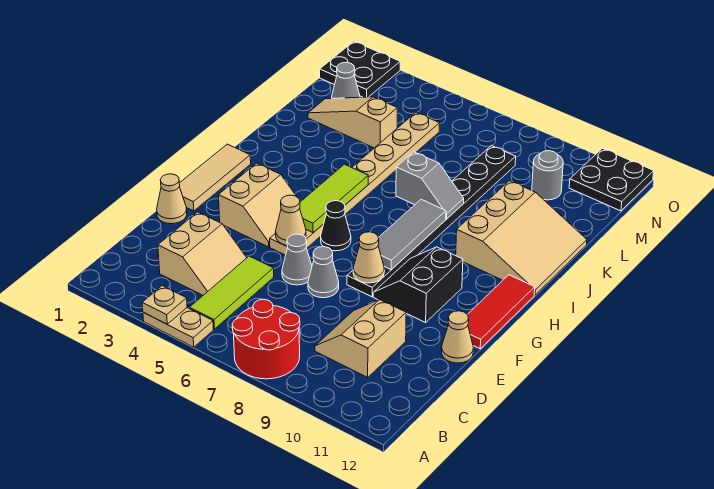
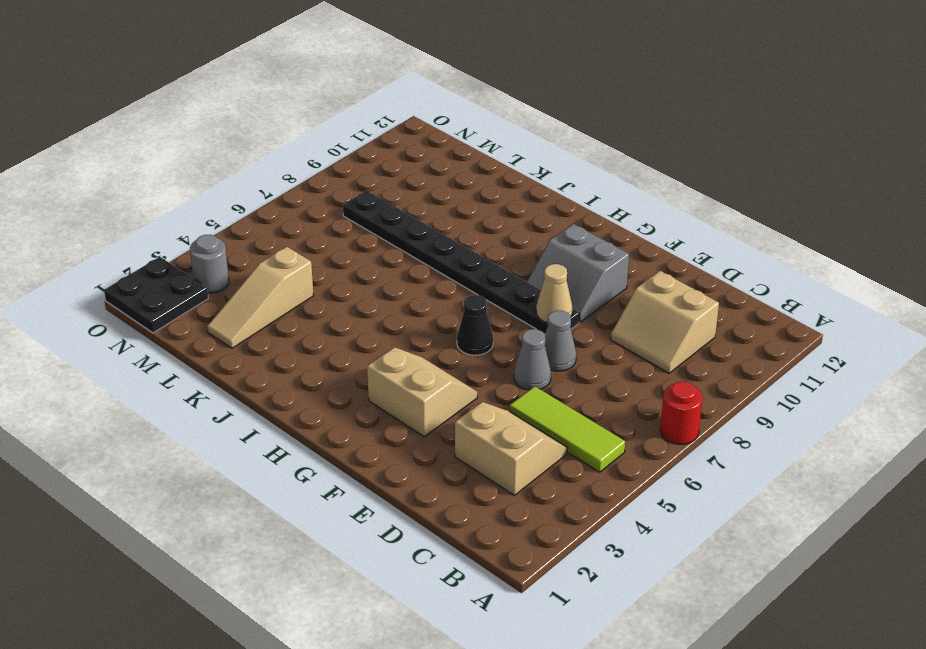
red round brick A7 level 1 -> red round brick A7:B8 level 1
grey slope F9:G10 level 1 top 10 -> black slope F9:G10 level 1 top 10
grey round brick N3 level 1 -> grey round brick M10 level 1
none -> tan plate A4:A5 level 1
none -> tan cone E1 level 1
none -> tan cone E12 level 1

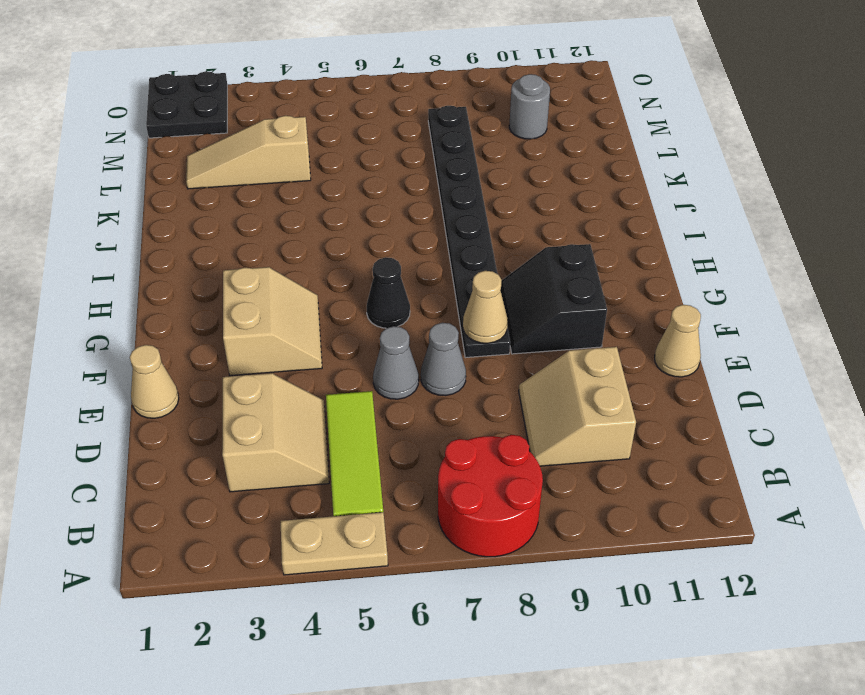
none -> tan tile F1:H1 level 1
none -> tan plate F5:M5 level 1
none -> red tile F12:H12 level 1

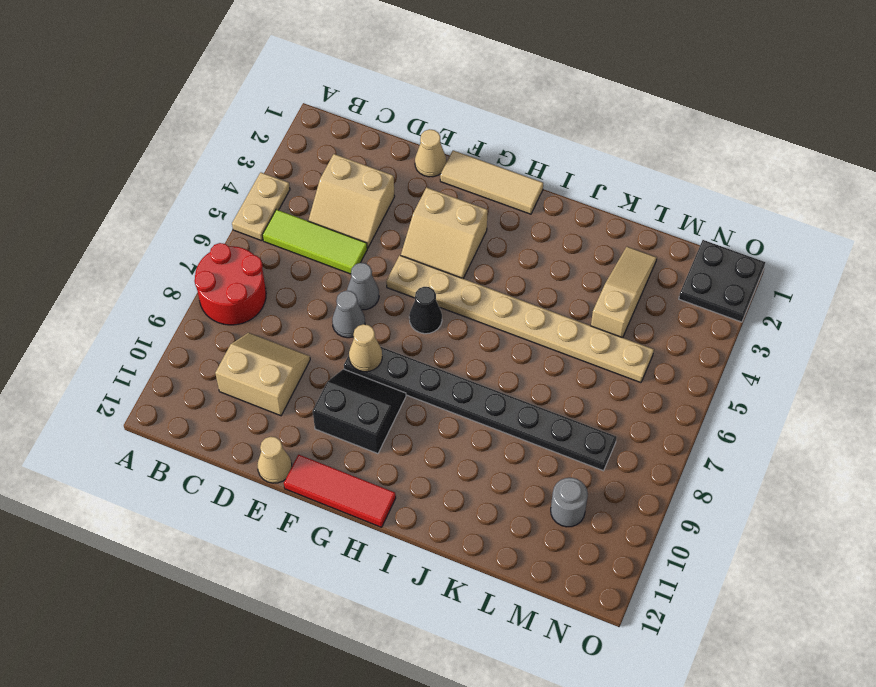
none -> tan slope I10:K12 level 1 top 10
none -> grey cone M2 level 1
none -> black plate N11:O12 level 1

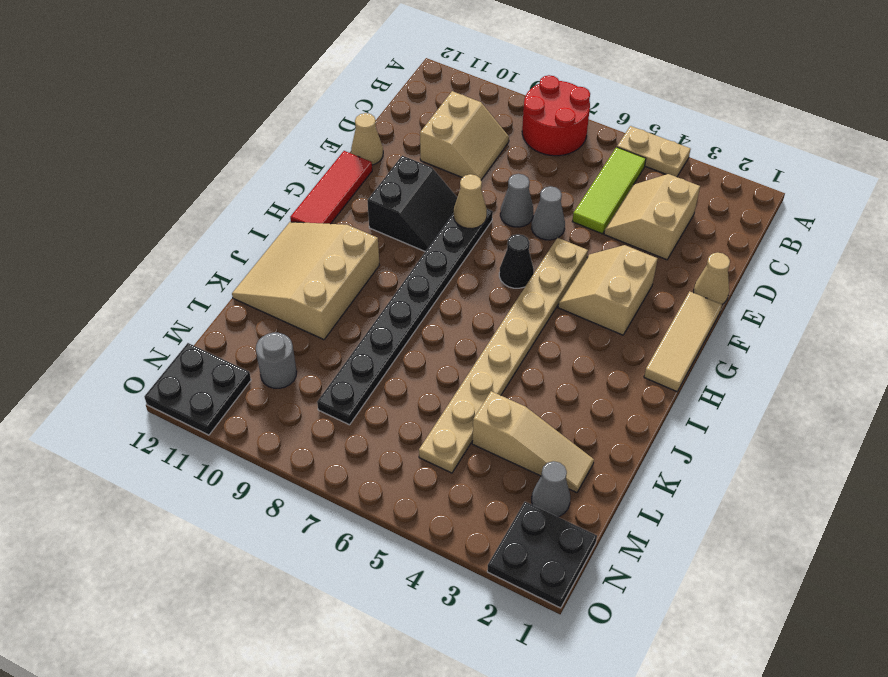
none -> tan plate A4 level 2
none -> tan cone F5 level 2
none -> lime tile G5:I5 level 2

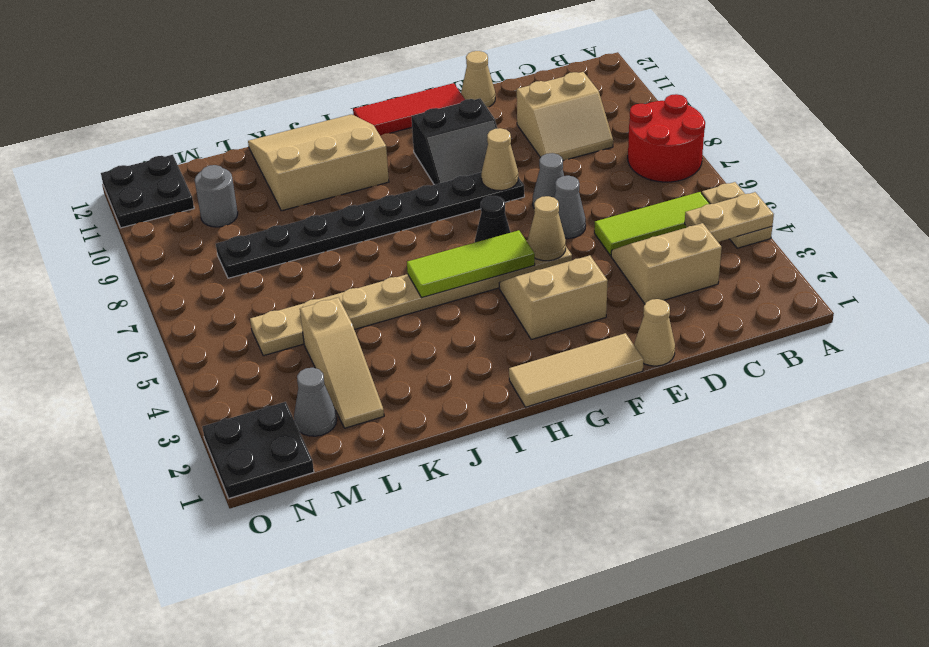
tan plate A4:B4 level 2 -> tan plate A4 level 2
none -> grey tile G8:I8 level 2
none -> grey slope J7:J8 level 2 top 7

